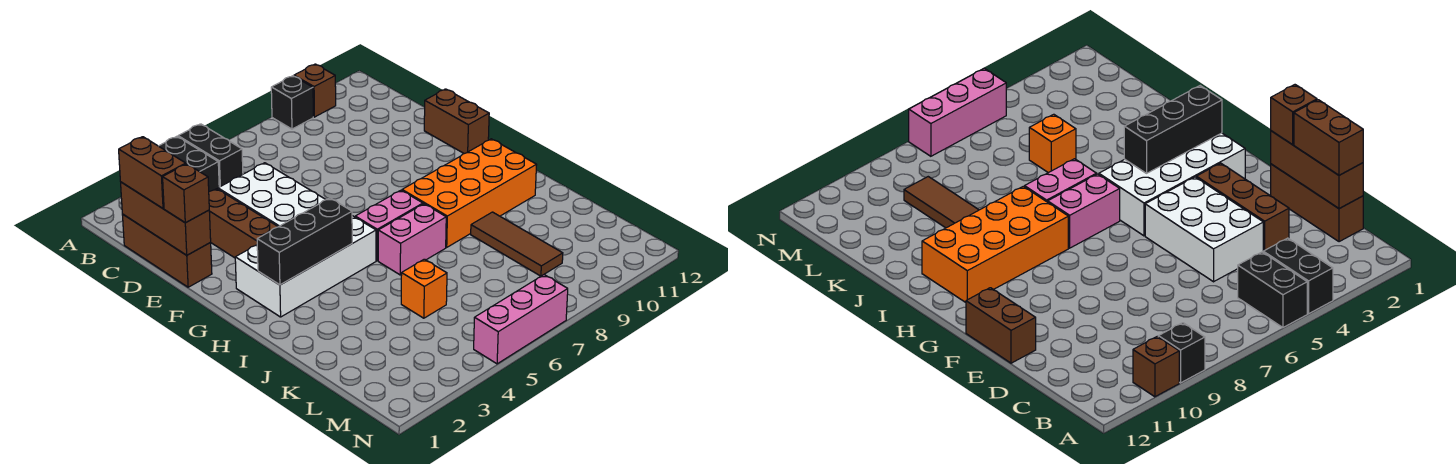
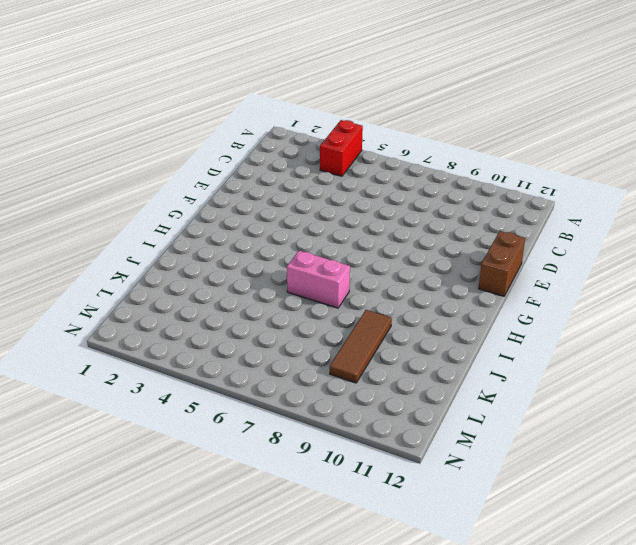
red brick A4:B4 level 1 -> black brick A4:B4 level 1
none -> black brick A5:B5 level 1
none -> black brick A9 level 1
none -> brown brick A10 level 1

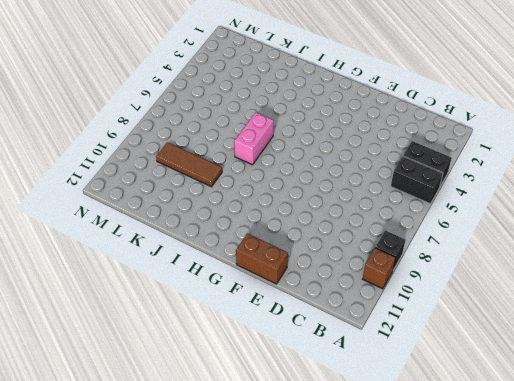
none -> brown brick C1:E1 level 1
none -> brown brick D3:F3 level 1
none -> white brick D4:F5 level 1

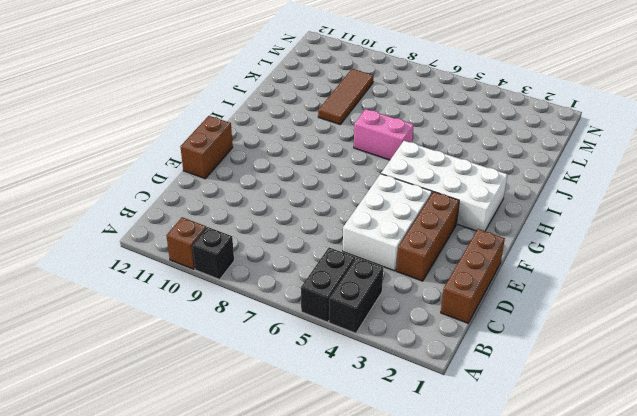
none -> pink brick H6:H7 level 1
none -> orange brick H8:I11 level 1
none -> orange brick K5 level 1

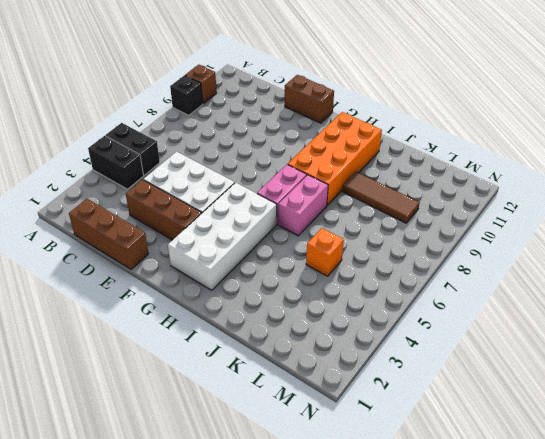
none -> pink brick N5:N7 level 1
none -> brown brick C1:E1 level 2
none -> black brick H2:H4 level 2

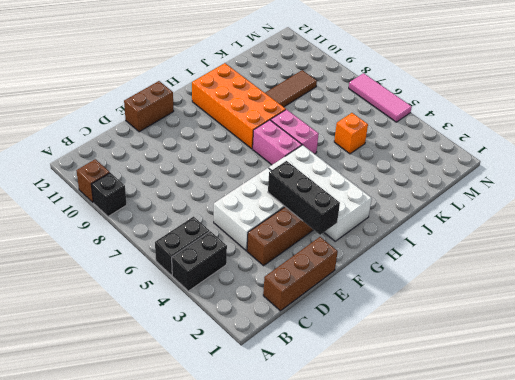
black brick F2:F4 level 2 -> black brick H2:H4 level 2
pink tile N5:N7 level 1 -> pink brick N5:N7 level 1
none -> brown brick C1:E1 level 2
none -> brown brick C1:D1 level 3
none -> brown brick E1 level 3

